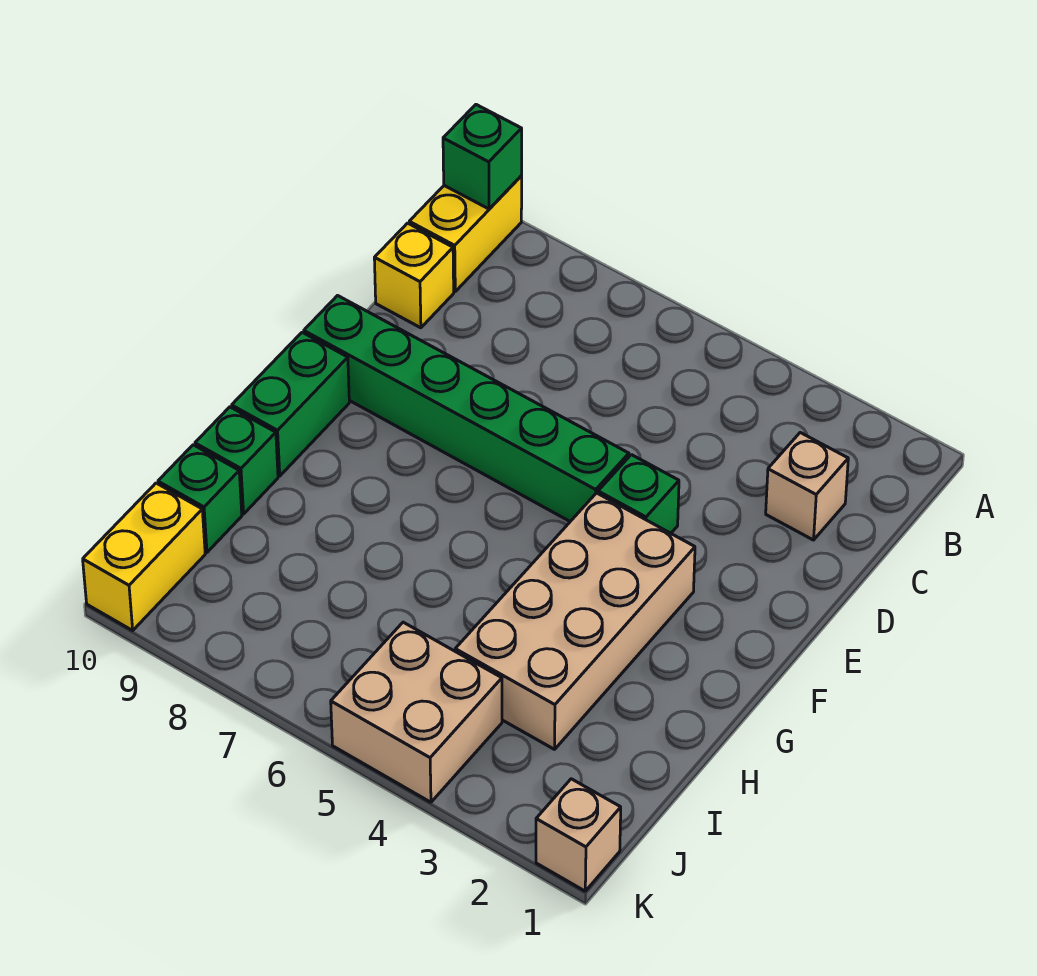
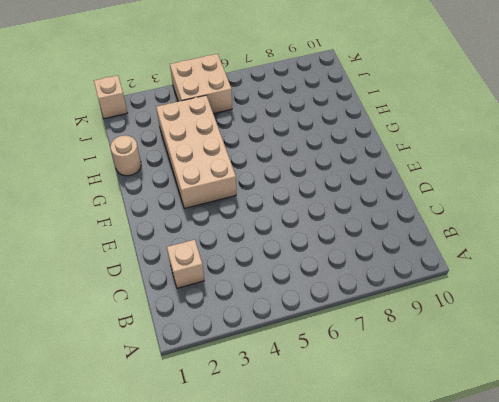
tan round brick H1 level 1 -> none
none -> yellow brick A10:B10 level 1
none -> yellow brick C10 level 1
none -> green brick E4 level 1

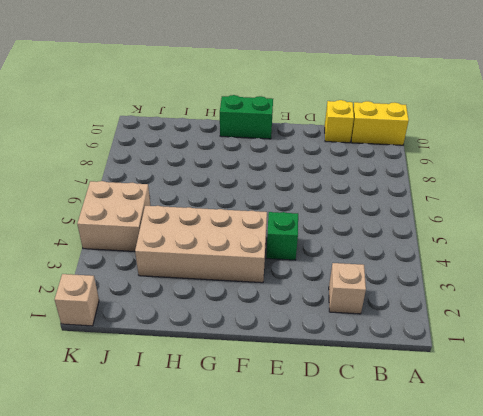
none -> green brick E5:E10 level 1
none -> green brick H10 level 1
none -> green brick I10 level 1

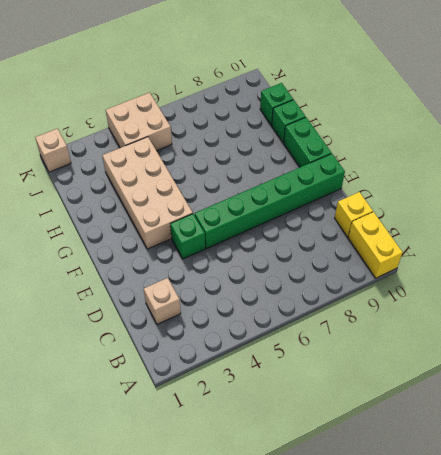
none -> yellow brick J10:K10 level 1
none -> green brick A10 level 2

